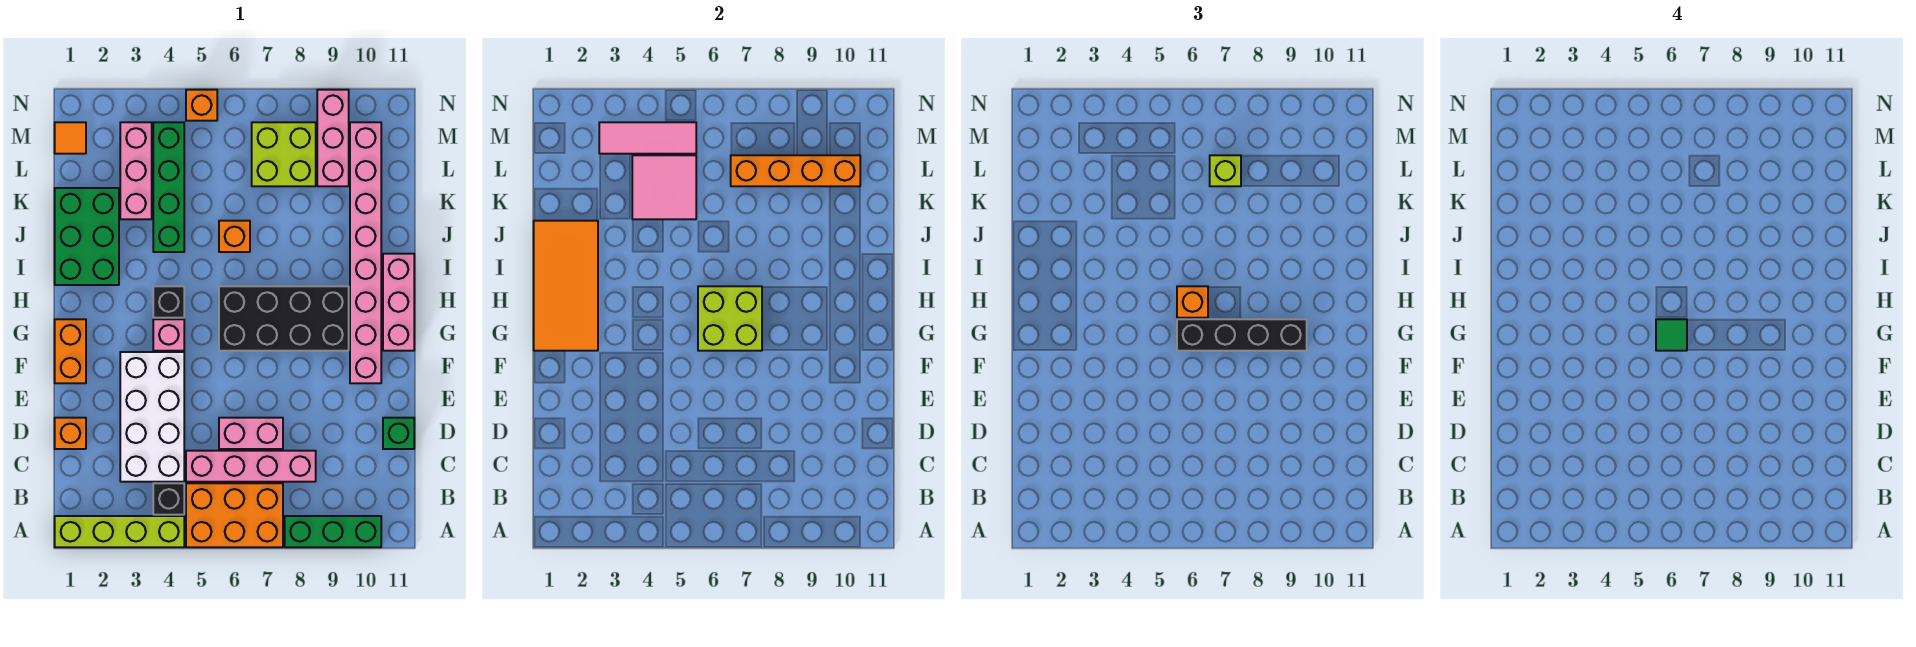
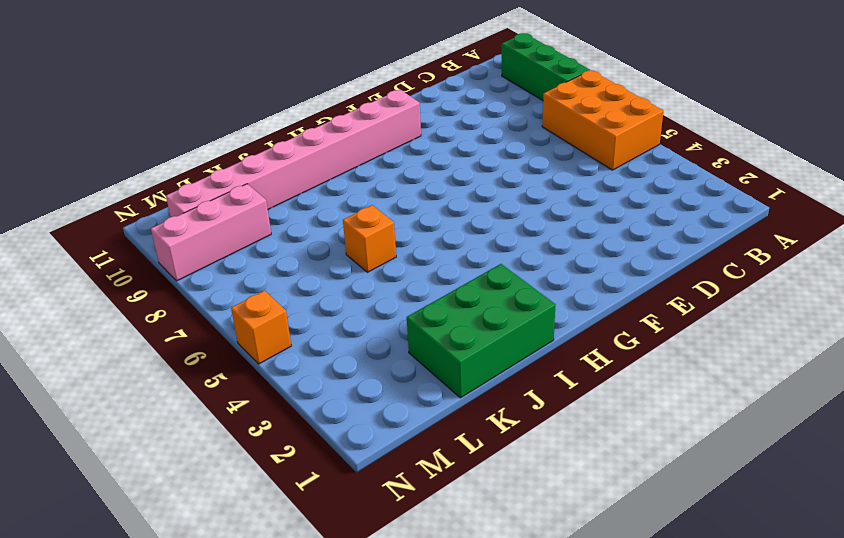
none -> lime brick A1:A4 level 1
none -> black brick B4 level 1
none -> white brick C3:F4 level 1
none -> pink brick C5:C8 level 1

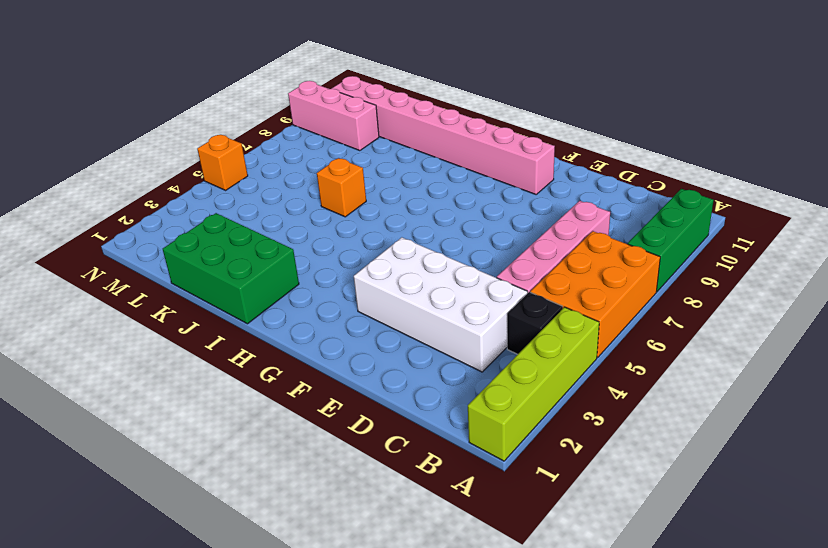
none -> orange brick D1 level 1
none -> pink brick D6:D7 level 1
none -> green brick D11 level 1
none -> orange brick F1:G1 level 1

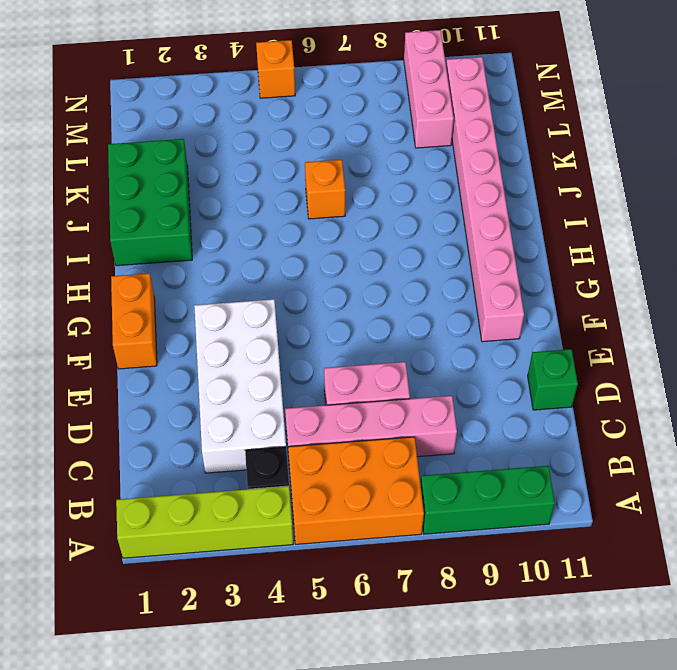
none -> orange brick D1 level 1
none -> pink brick G4 level 1
none -> black brick G6:H9 level 1
none -> pink brick G11:I11 level 1

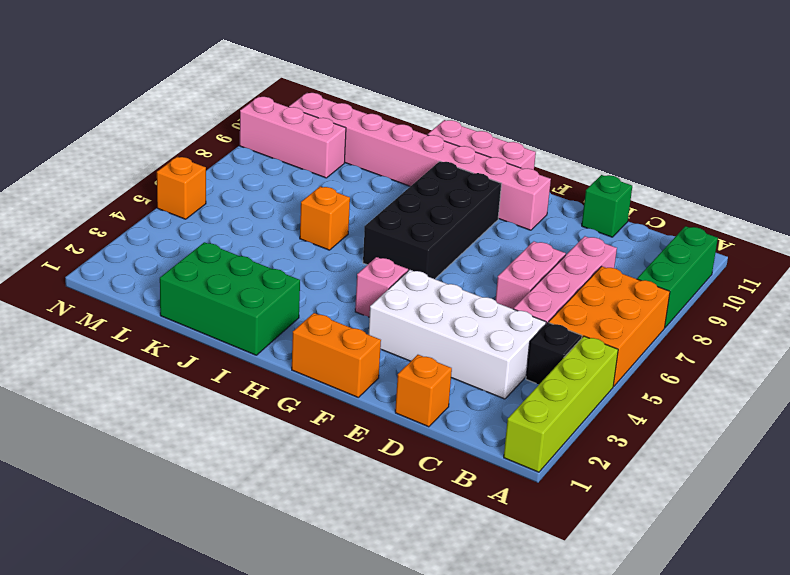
none -> black brick H4 level 1
none -> green brick J4:M4 level 1
none -> pink brick K3:M3 level 1
none -> lime brick L7:M8 level 1

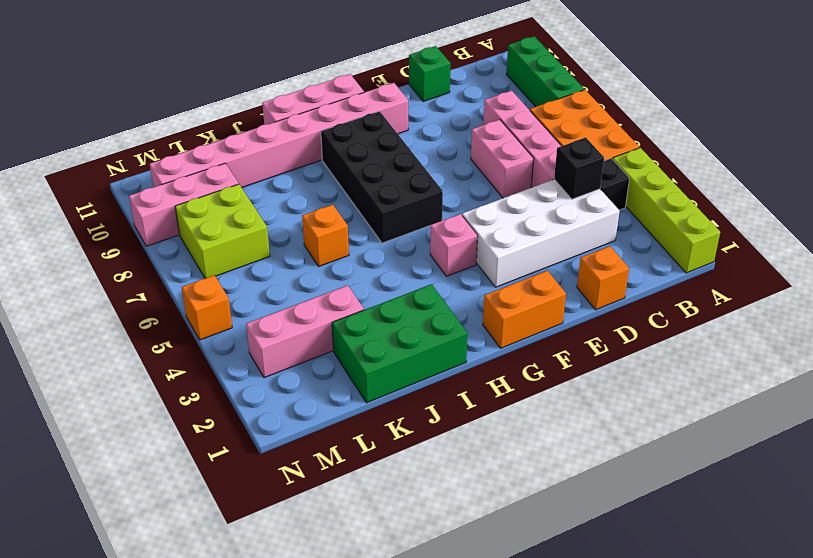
black brick C4 level 2 -> black brick H4 level 1
none -> green brick J4:M4 level 1
none -> orange tile M1 level 1
none -> orange tile G1:J2 level 2
none -> lime brick G6:H7 level 2

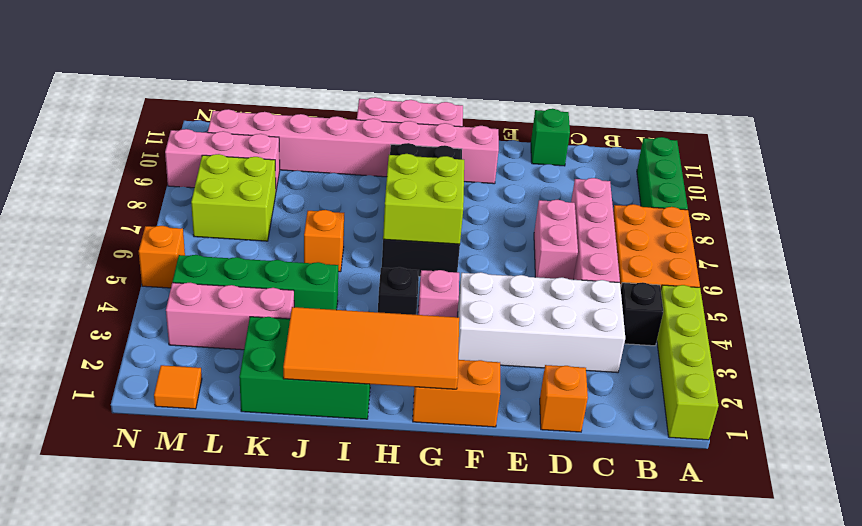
none -> pink tile K4:L5 level 2
none -> orange brick L7:L10 level 2
none -> pink tile M3:M5 level 2
none -> black brick G6:G9 level 3

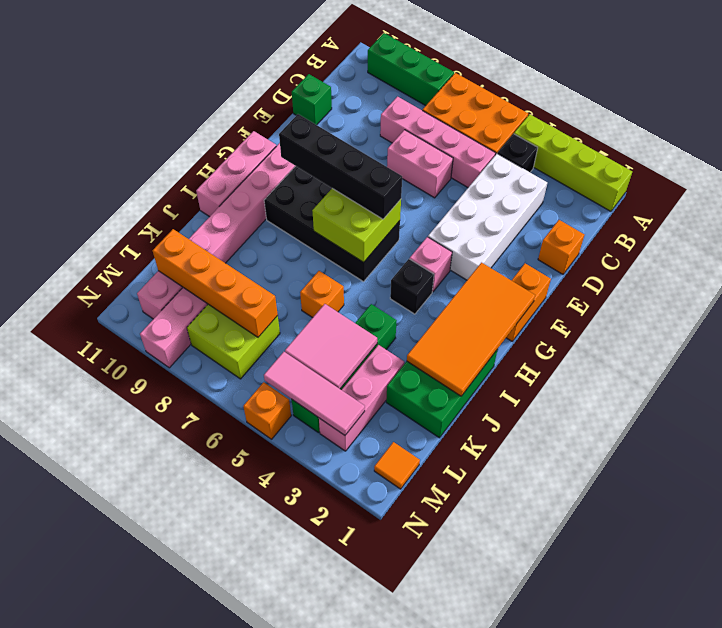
none -> orange brick H6 level 3
none -> lime brick L7 level 3
none -> green tile G6 level 4

